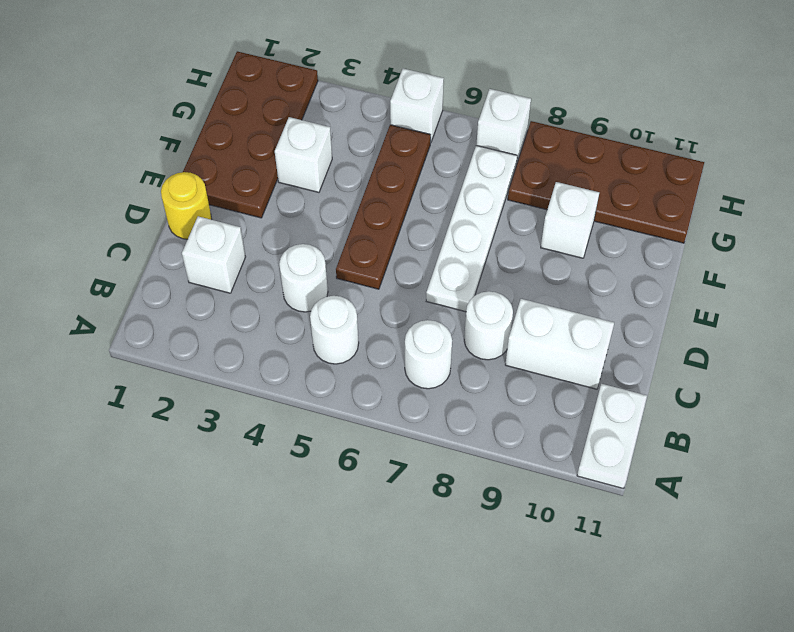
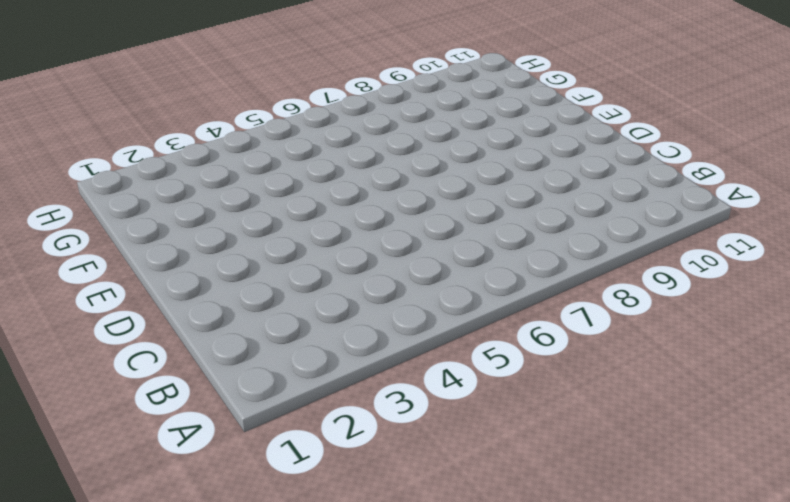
none -> white plate A11:B11 level 1
none -> white round brick B5 level 1
none -> white round brick B7 level 1

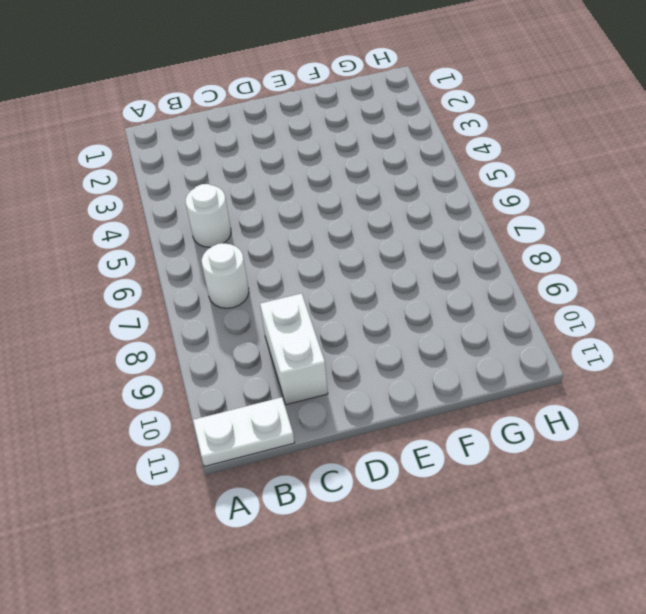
none -> white brick C2 level 1
none -> white round brick C4 level 1
none -> white round brick C8 level 1

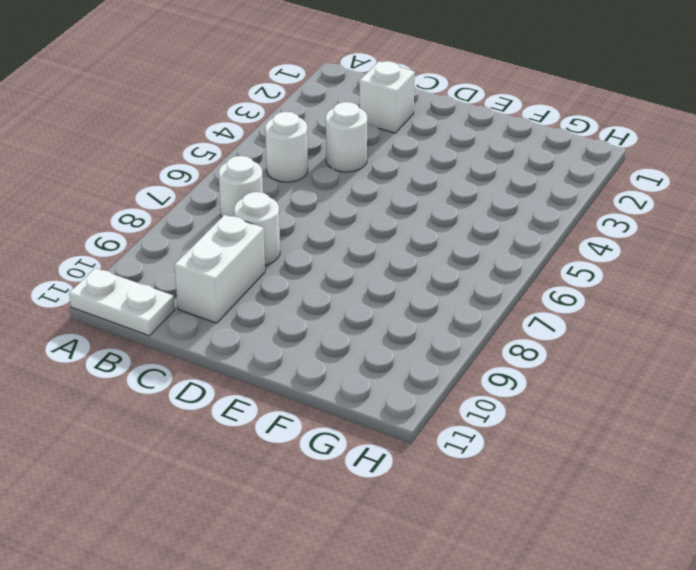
none -> yellow round brick D1 level 1
none -> brown plate D5:G5 level 1
none -> white plate D7:G7 level 1

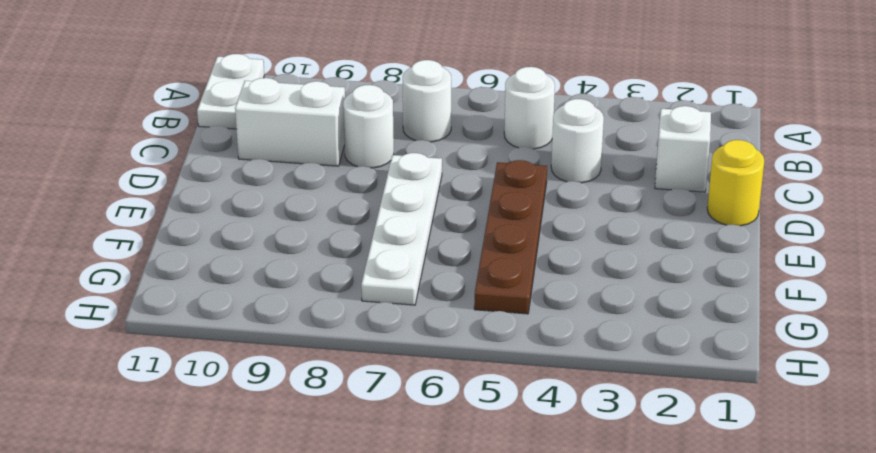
none -> brown plate E1:H2 level 1
none -> white brick F3 level 1
none -> white brick F9 level 1

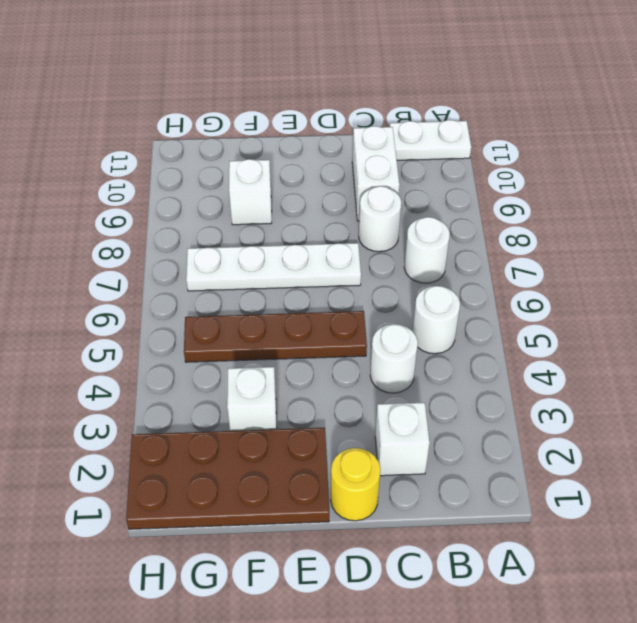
none -> brown plate G8:H11 level 1
none -> white brick H5 level 1
none -> white brick H7 level 1

